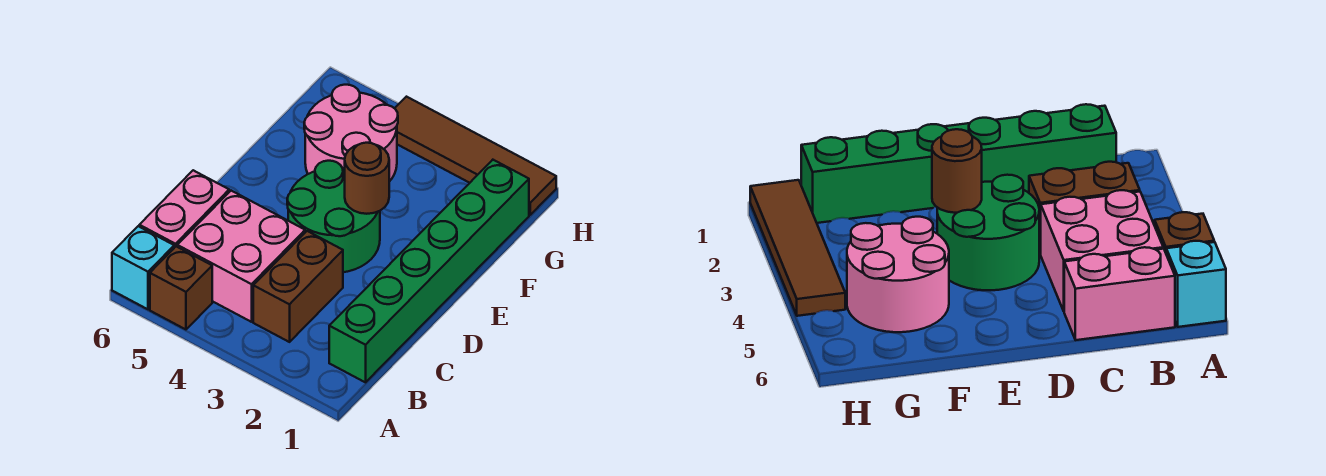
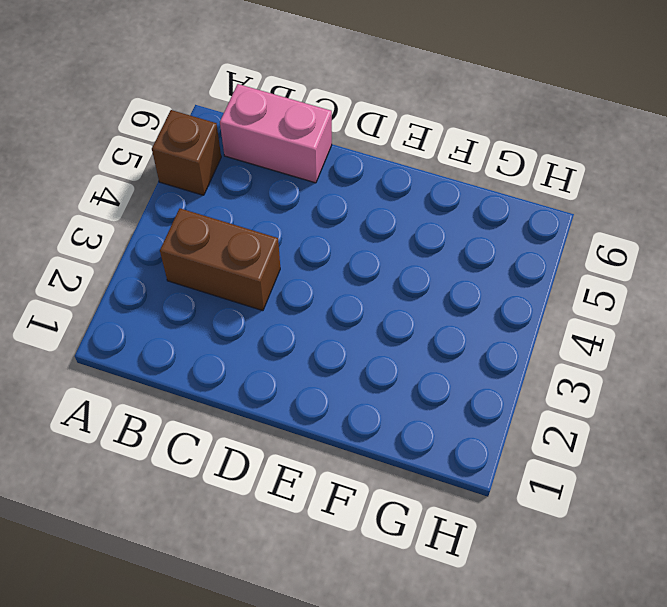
none -> cyan brick A6 level 1
none -> green brick B1:G1 level 1

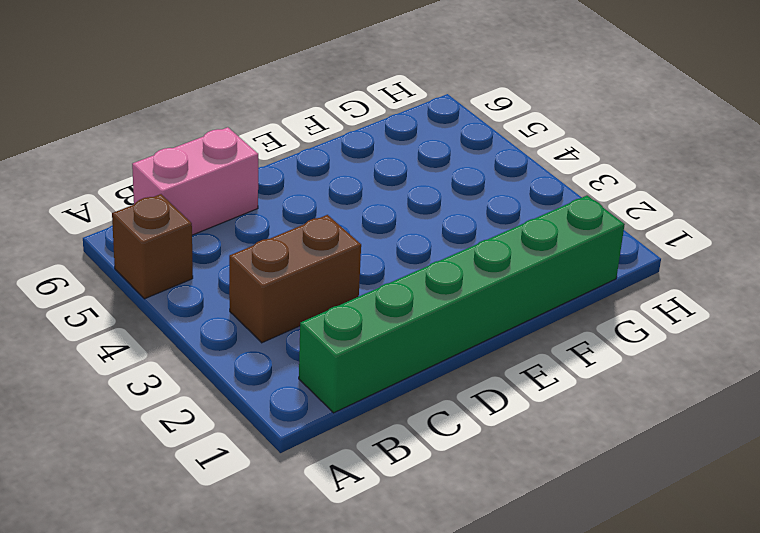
none -> cyan brick A6 level 1
none -> pink brick B4:C5 level 1

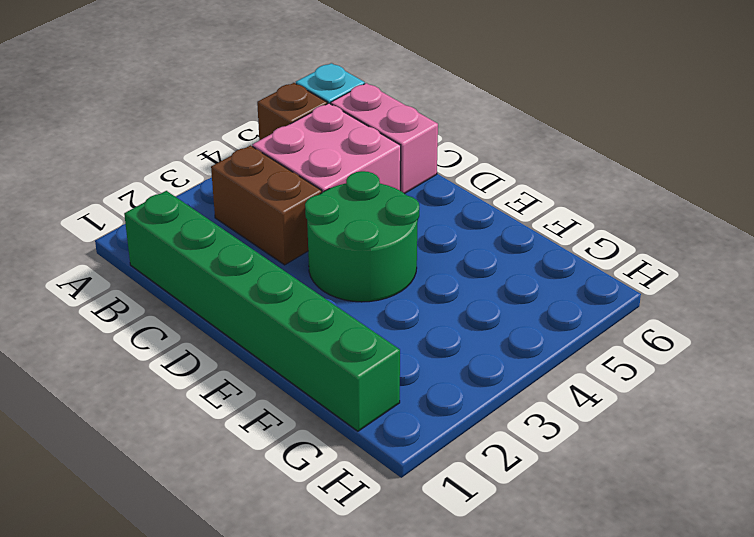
none -> pink round brick F4:G5 level 1
none -> brown tile H1:H4 level 1

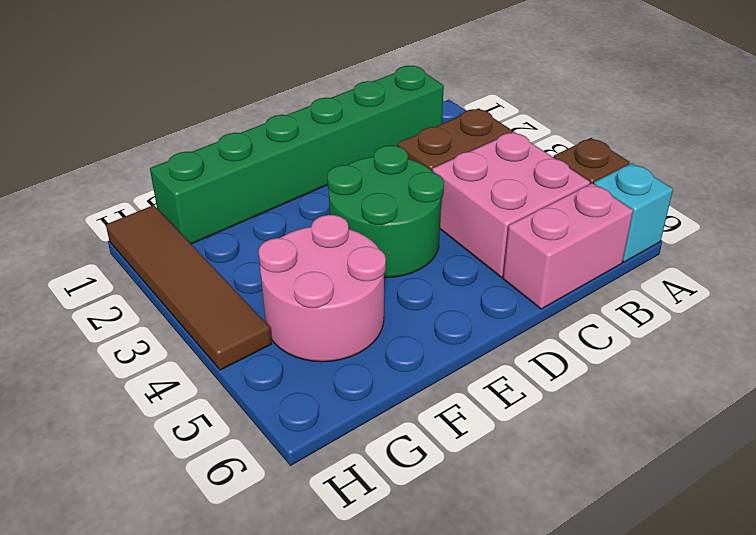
none -> brown round brick E3 level 2

